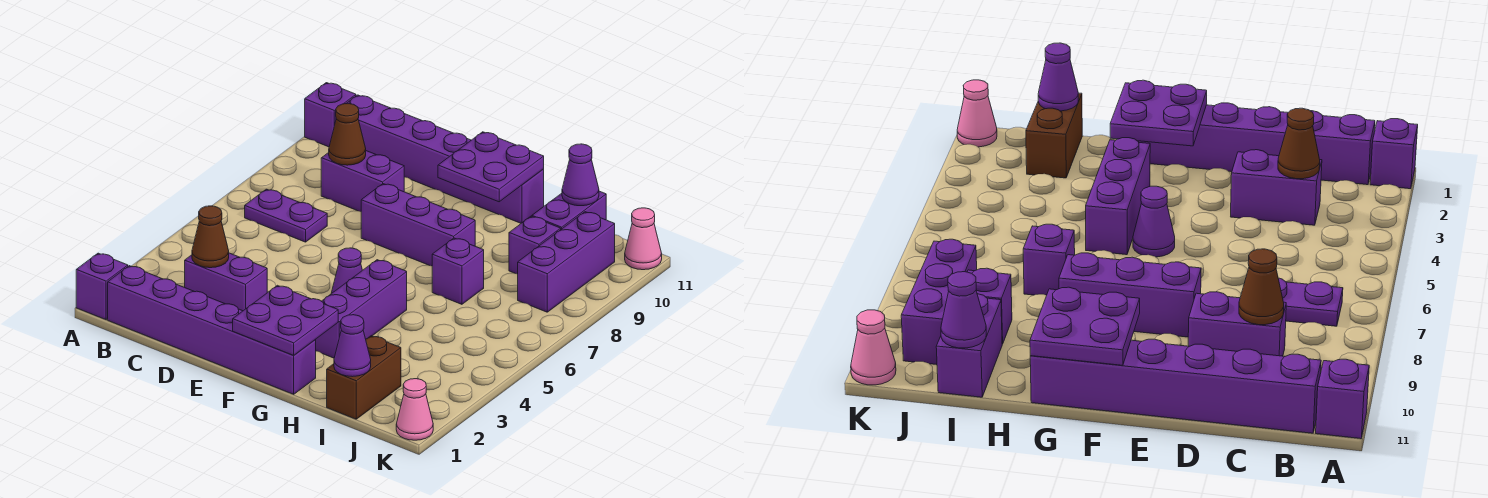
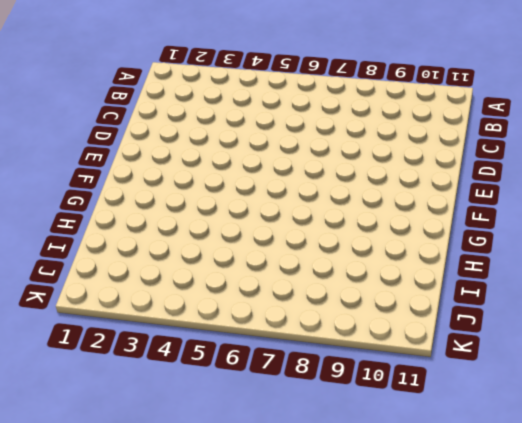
none -> purple brick A1 level 1
none -> purple brick A11 level 1
none -> purple brick B1:G1 level 1

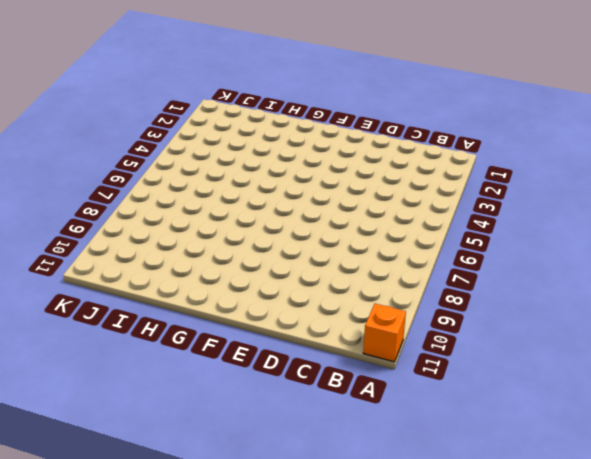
orange brick A11 level 1 -> purple brick A11 level 1
none -> purple brick A1 level 1
none -> purple brick B1:G1 level 1
none -> purple plate B7:C7 level 1

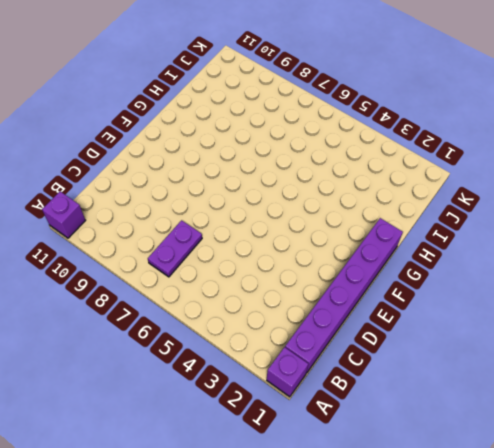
none -> purple brick B11:G11 level 1
none -> purple brick C3:D3 level 1
none -> purple brick C9:D9 level 1

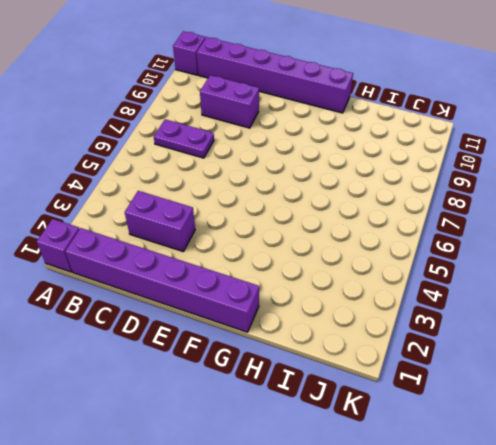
none -> purple brick E8:G8 level 1
none -> purple cone F5 level 1
none -> purple brick G3:G5 level 1

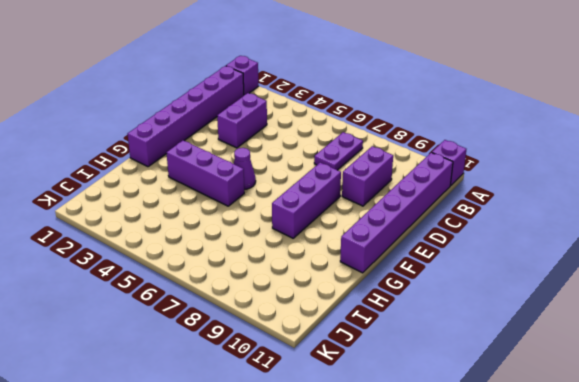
none -> purple brick H7 level 1
none -> brown brick I1:I2 level 1
none -> purple brick I9 level 1

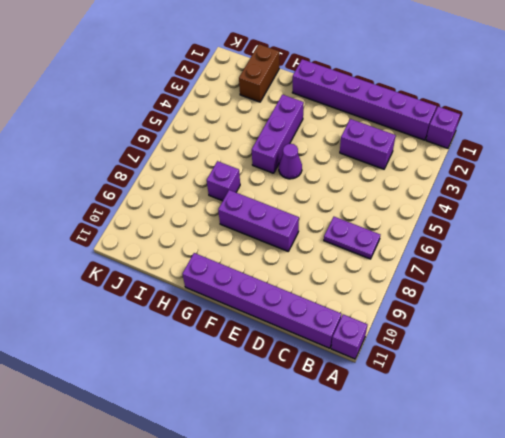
none -> purple brick C9:D9 level 1
none -> purple brick I9 level 1
none -> purple brick I10:I11 level 1

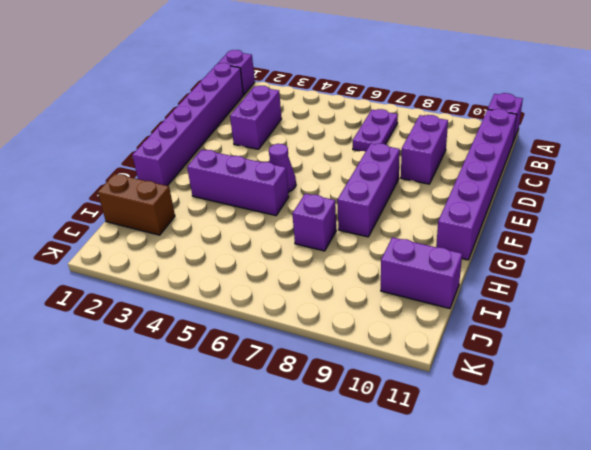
none -> purple brick I9 level 1
none -> purple brick J8:J10 level 1
none -> pink cone K1 level 1

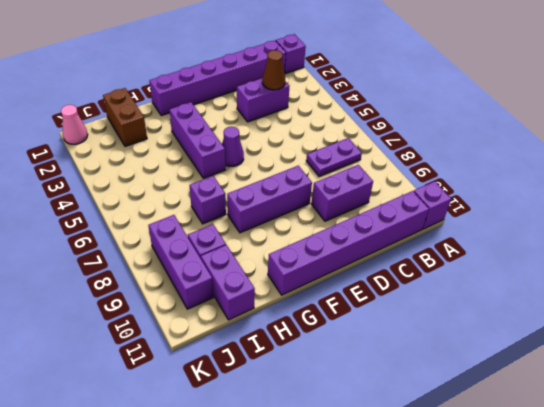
none -> pink cone K11 level 1
none -> brown cone C9 level 2
none -> purple plate F1:G2 level 2

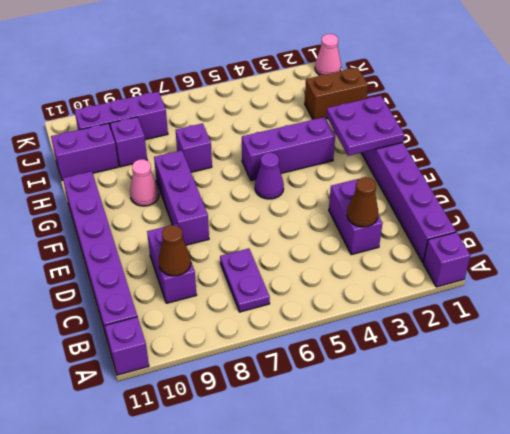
pink cone G9 level 1 -> pink cone K11 level 1
none -> purple plate F10:G11 level 2
none -> purple cone I1 level 2
none -> purple cone I11 level 2

